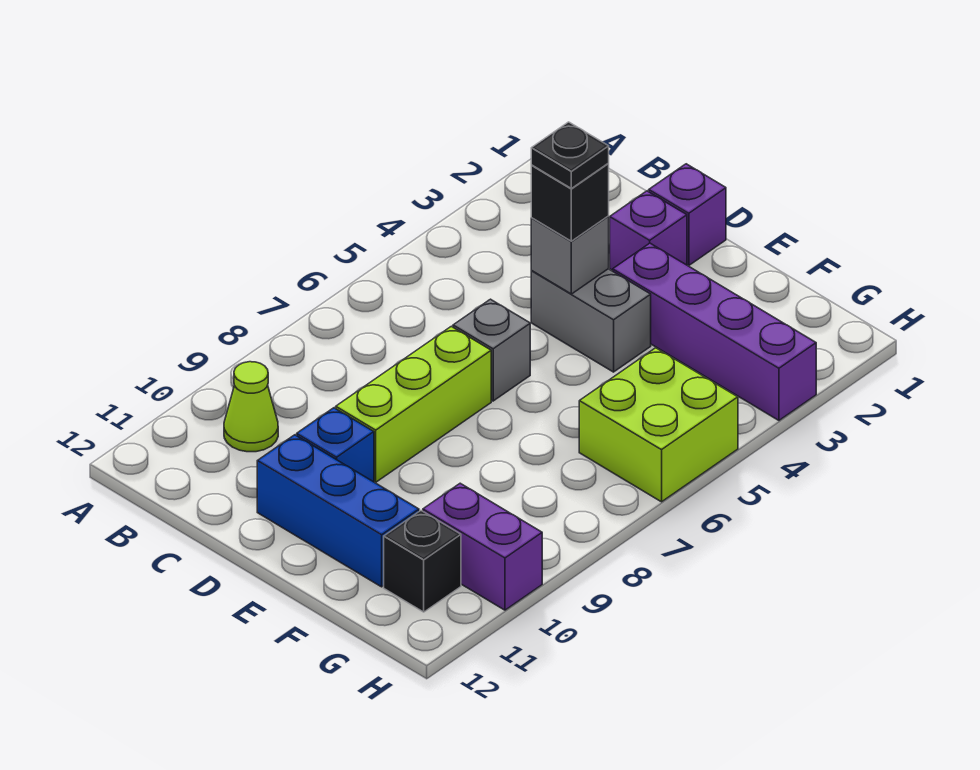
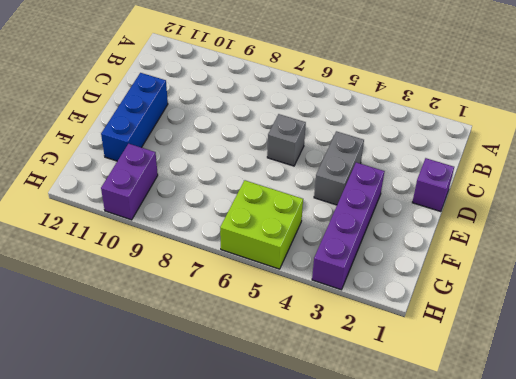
none -> lime cone B10 level 1
none -> purple brick D2 level 1
none -> lime brick D7:D9 level 1

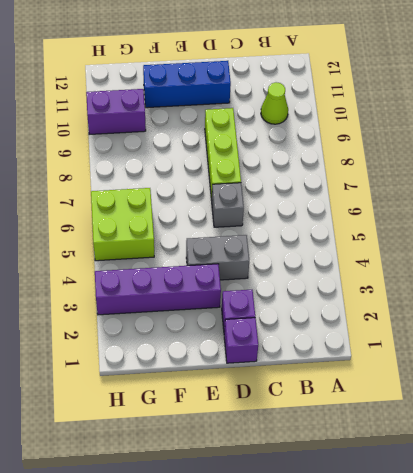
none -> blue brick D10 level 1
none -> black brick G11 level 1
none -> grey brick D4 level 2

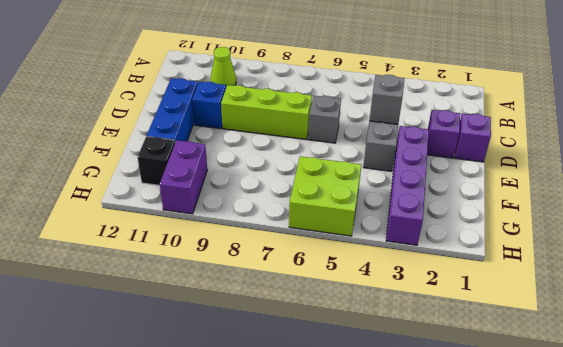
none -> black brick D4 level 3
none -> black plate D4 level 4

